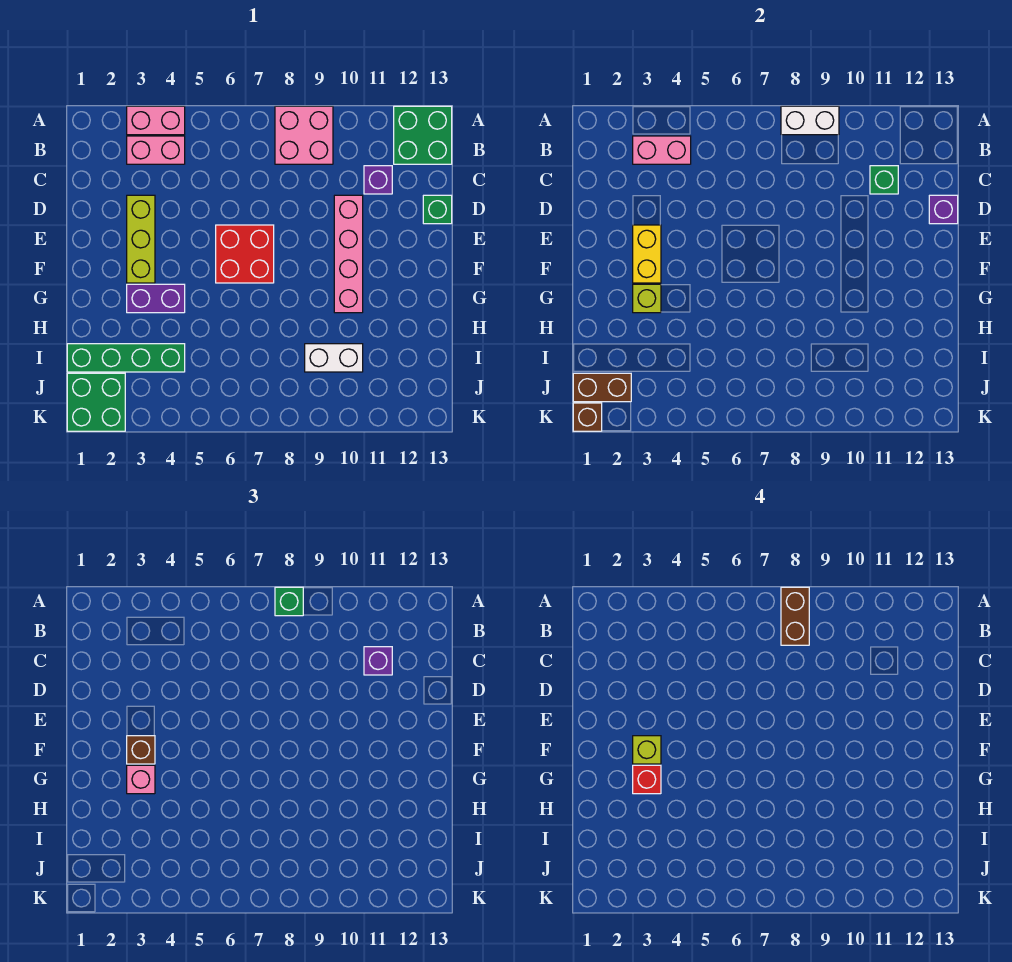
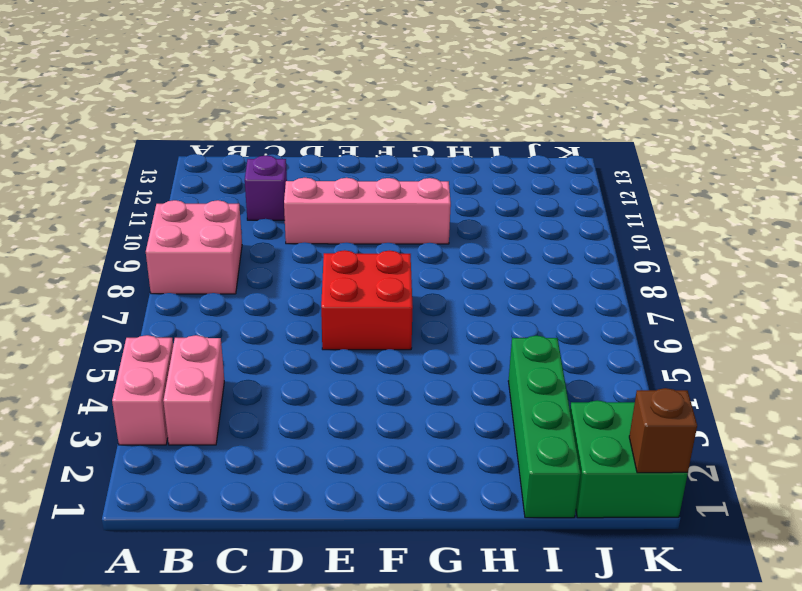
none -> green brick A12:B13 level 1
none -> lime brick D3:F3 level 1
none -> green brick D13 level 1

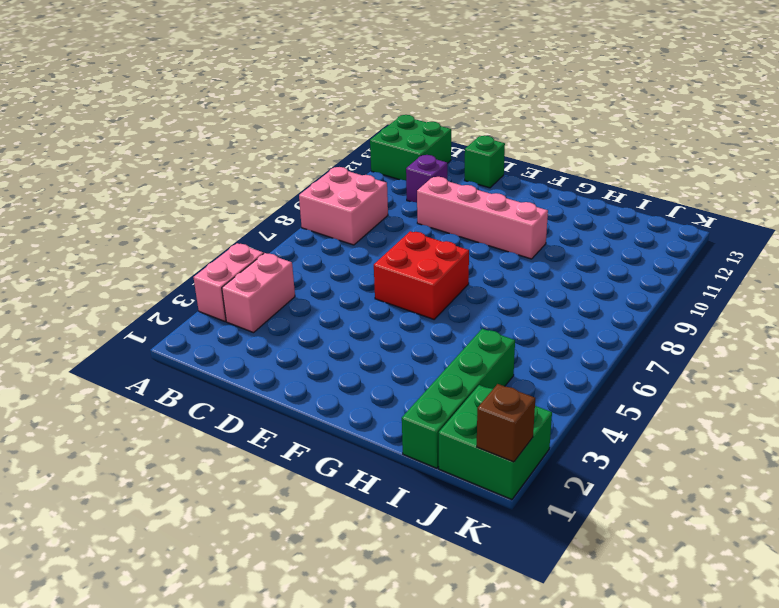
none -> lime brick D3:F3 level 1
none -> purple brick G3:G4 level 1
none -> white brick I9:I10 level 1

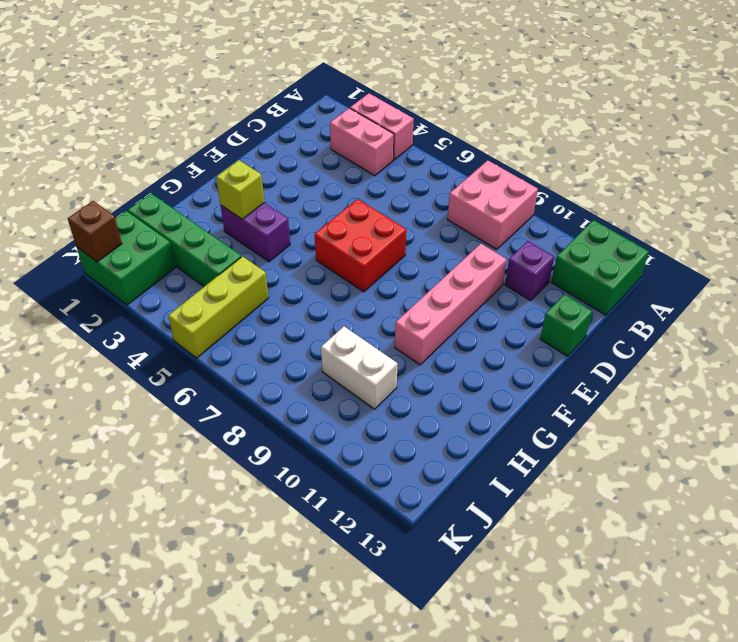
lime brick I5:K5 level 1 -> lime brick D3:F3 level 1
none -> white brick A8:A9 level 2
none -> pink brick B3:B4 level 2
none -> green brick C11 level 2

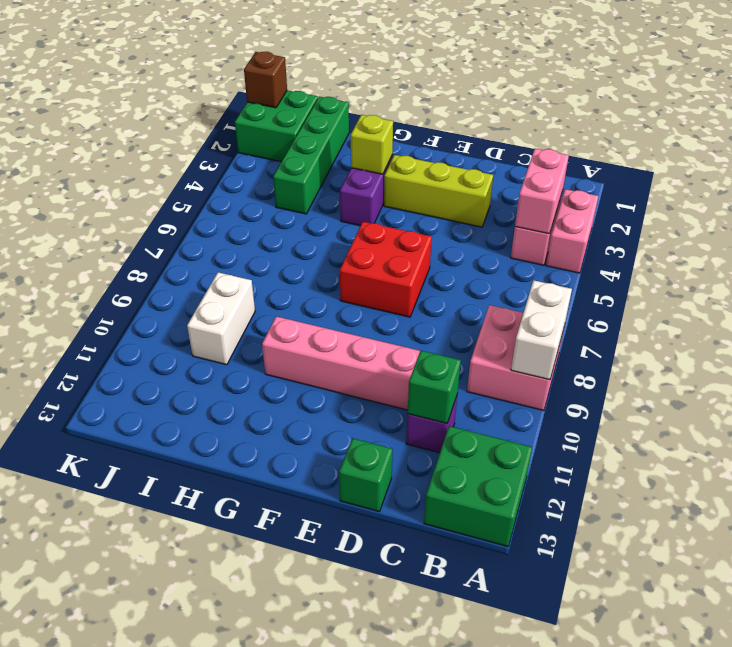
none -> purple brick D13 level 2
none -> yellow brick E3:F3 level 2
none -> brown brick J1:J2 level 2

